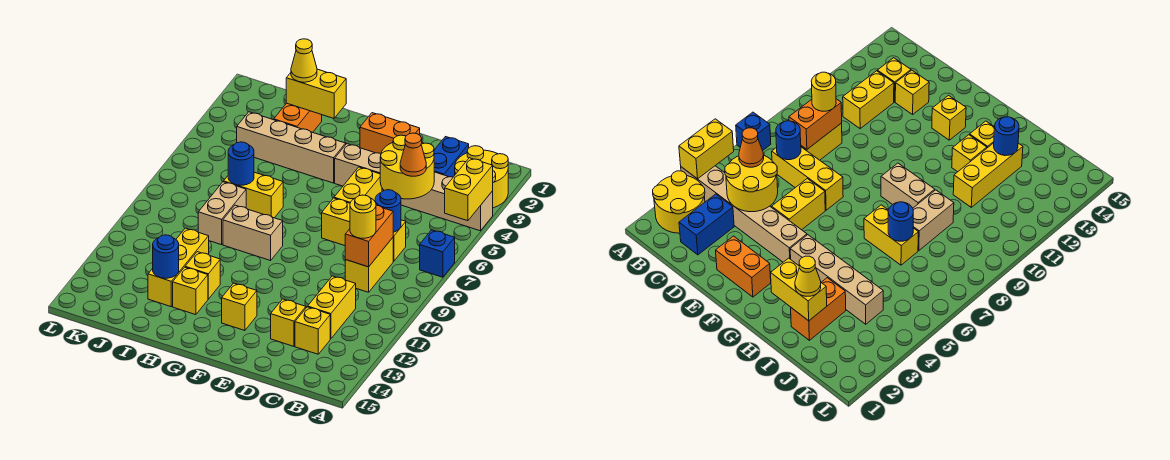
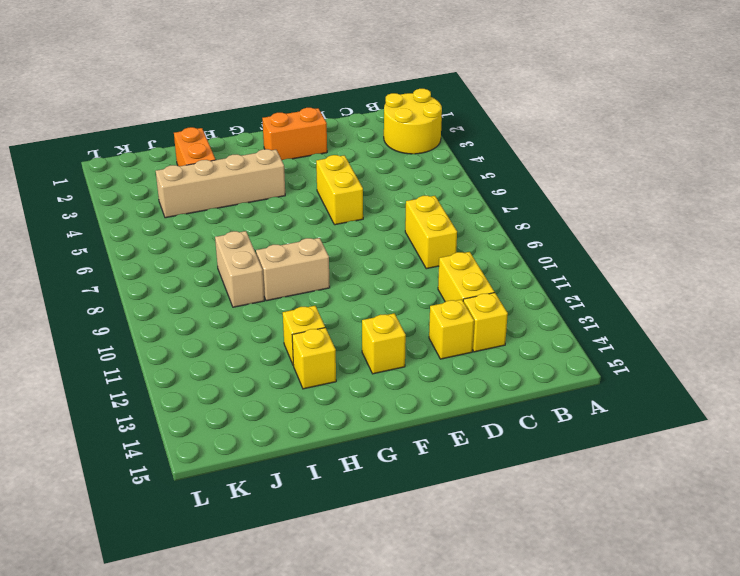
none -> tan brick A4:F4 level 1
none -> blue brick A7 level 1
none -> blue brick C2:C3 level 1
none -> yellow brick C7:E7 level 1

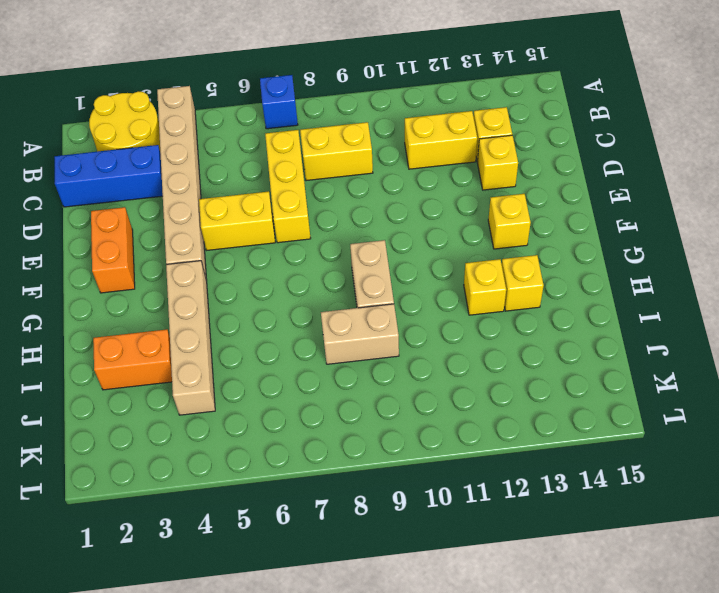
blue brick C1:C3 level 1 -> blue brick C2:C3 level 1
none -> yellow brick H7:I7 level 1
none -> yellow brick I11:I13 level 1
none -> yellow brick A4:A5 level 2
none -> yellow round brick C4:D5 level 2

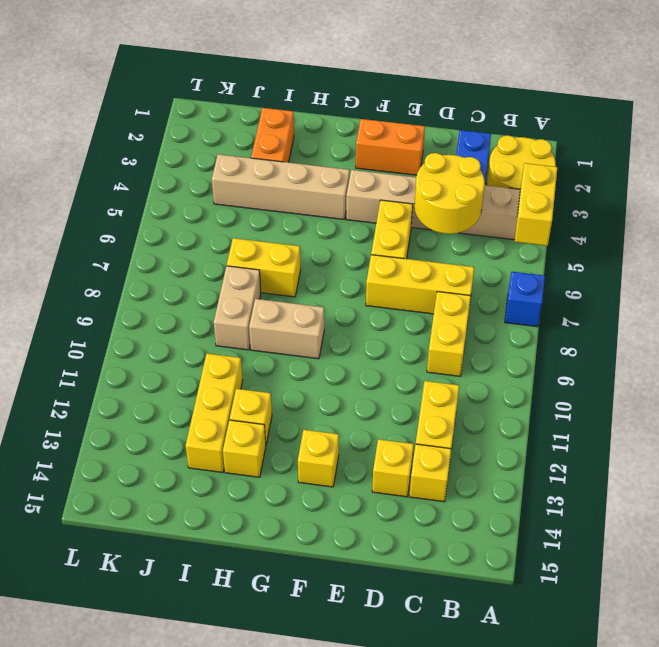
none -> blue round brick C7 level 2
none -> orange brick C8:C9 level 2
none -> yellow brick H2:I2 level 2
none -> blue round brick I7 level 2

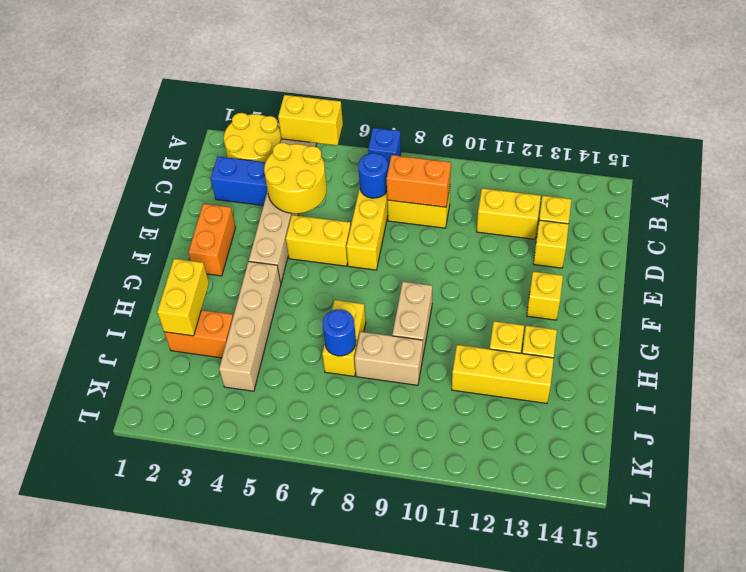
none -> blue round brick I13 level 2
none -> orange cone C5 level 3
none -> yellow round brick C9 level 3
none -> yellow cone I2 level 3

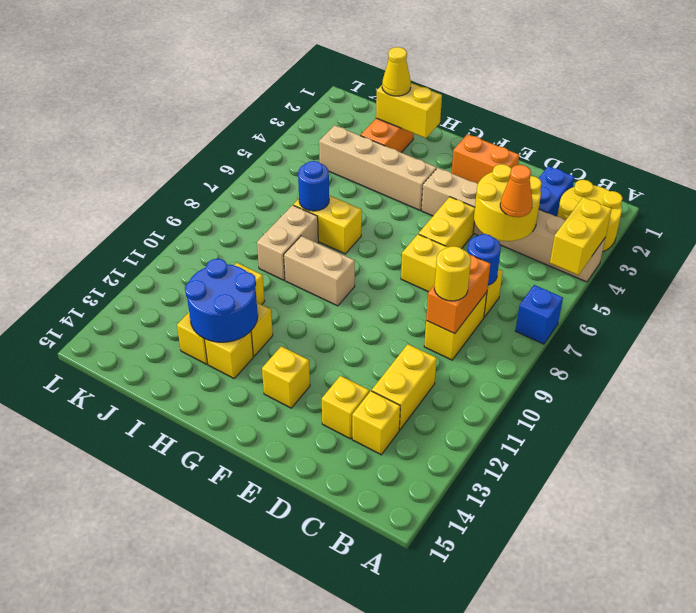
blue round brick H12:I13 level 2 -> blue round brick I13 level 2

